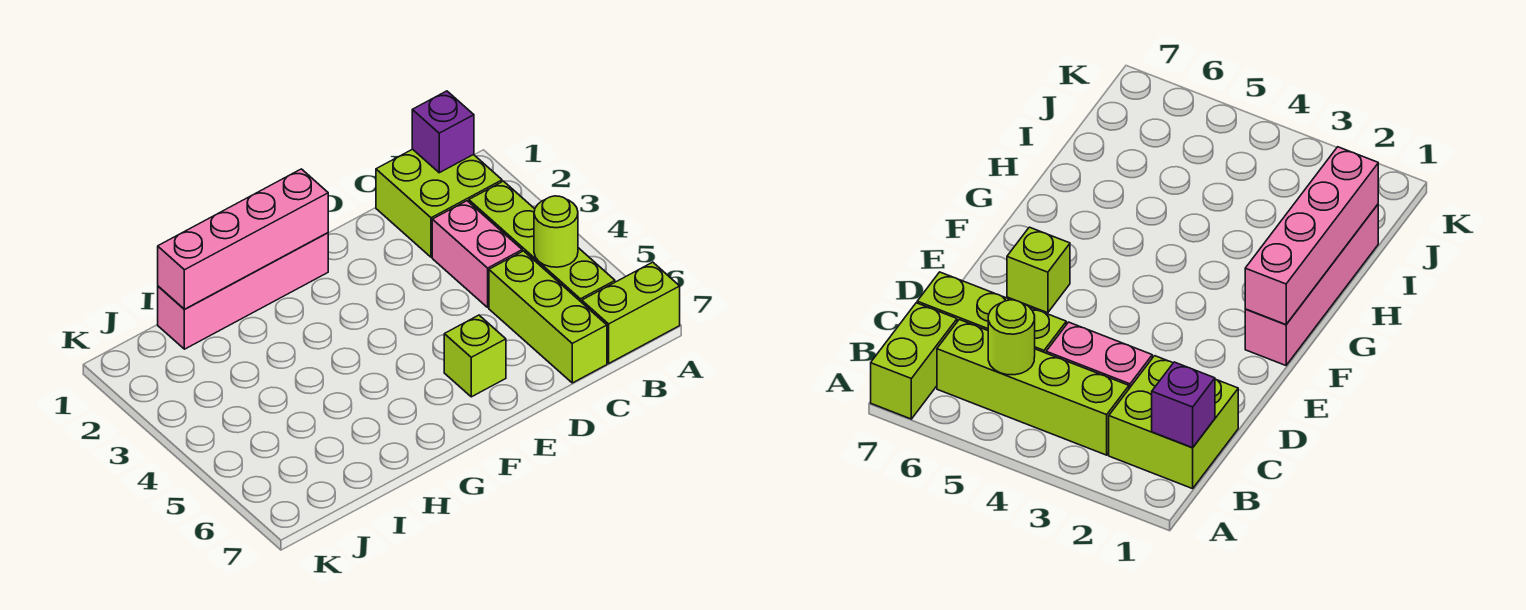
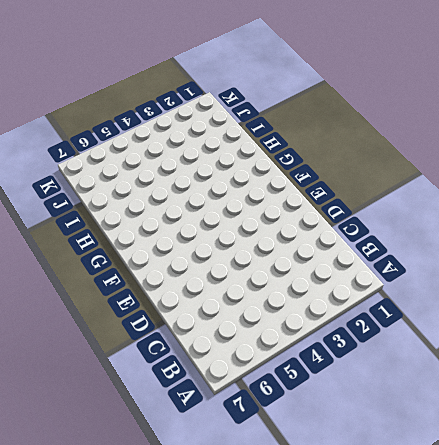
none -> lime brick A7:B7 level 1
none -> lime brick B1:C2 level 1

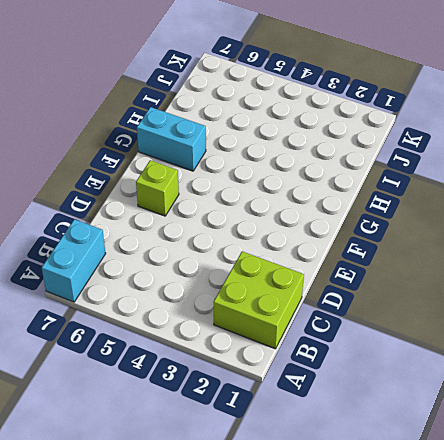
cyan brick A7:B7 level 1 -> lime brick A7:B7 level 1
cyan brick G6:G7 level 1 -> none
none -> lime brick B3:B6 level 1
none -> pink brick C3:C4 level 1

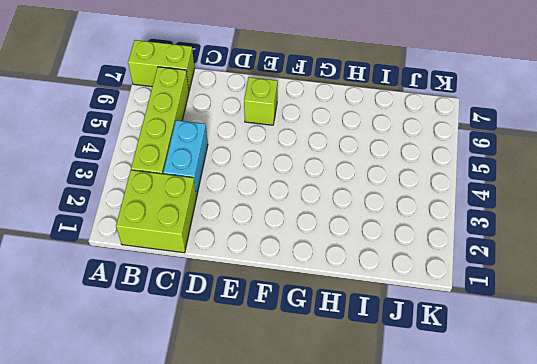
cyan brick C3:C4 level 1 -> pink brick C3:C4 level 1
none -> lime brick C5:C7 level 1
none -> pink brick F1:I1 level 1

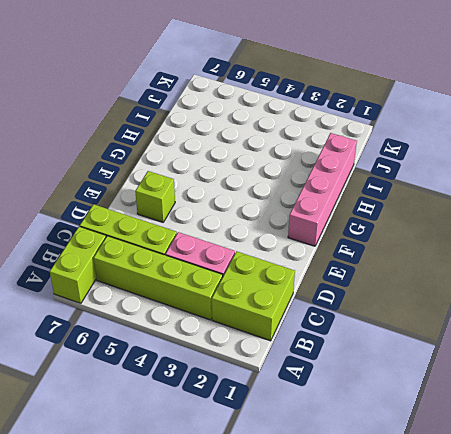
none -> purple brick B1 level 2
none -> lime round brick B5 level 2

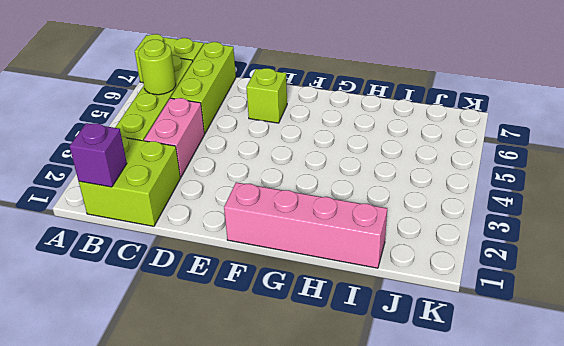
none -> pink brick F1:I1 level 2

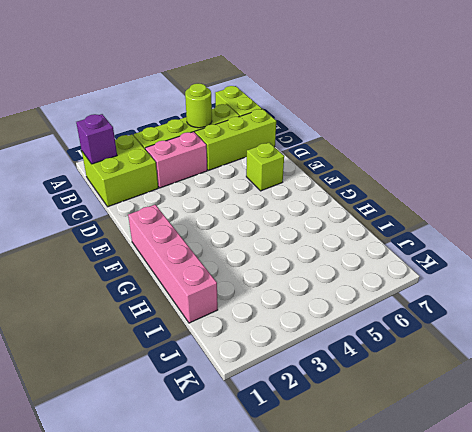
none -> pink brick F1:I1 level 2

